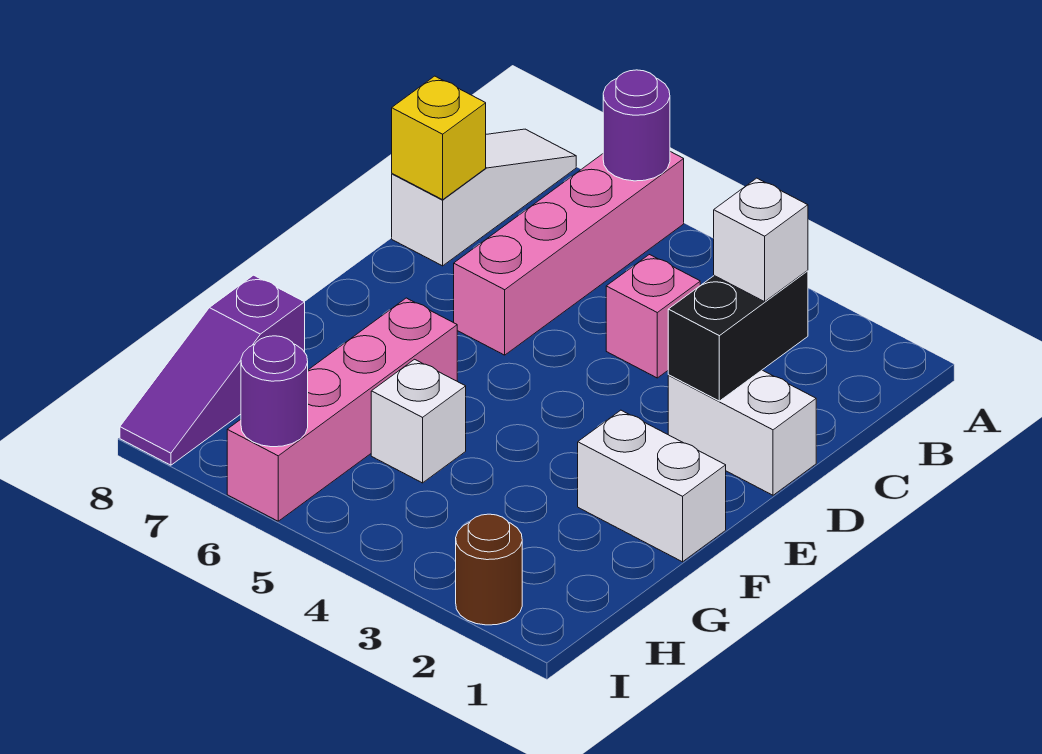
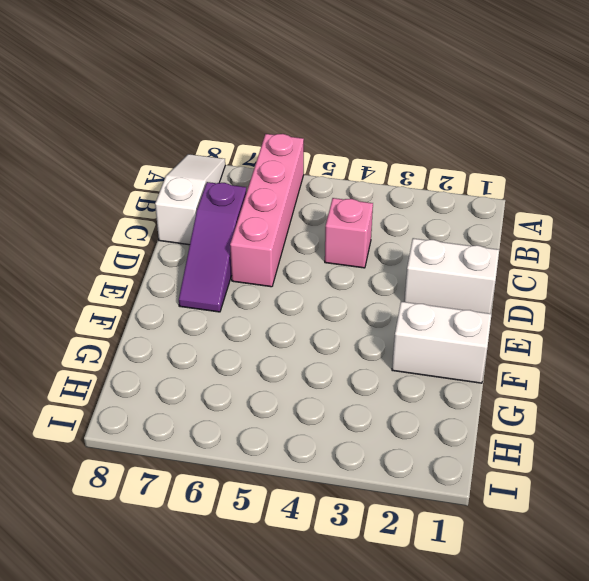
purple slope C7:E7 level 1 top C -> purple slope G8:I8 level 1 top G
none -> pink brick F6:I6 level 1
none -> white brick G5 level 1
none -> brown round brick I2 level 1

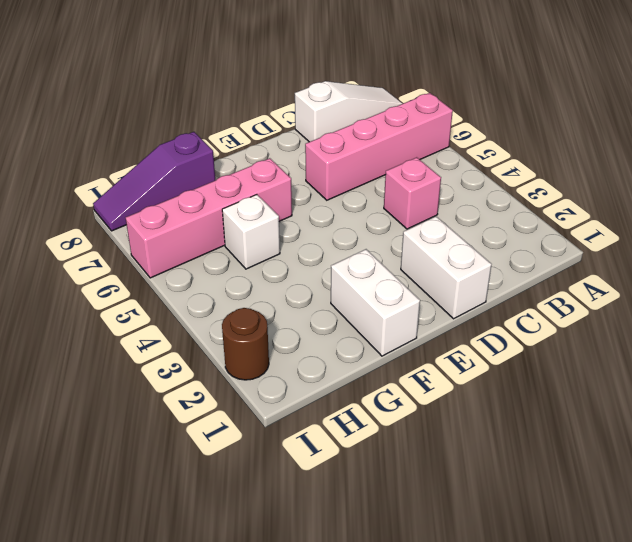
none -> purple round brick A6 level 2
none -> black brick C2:D2 level 2
none -> yellow brick C8 level 2

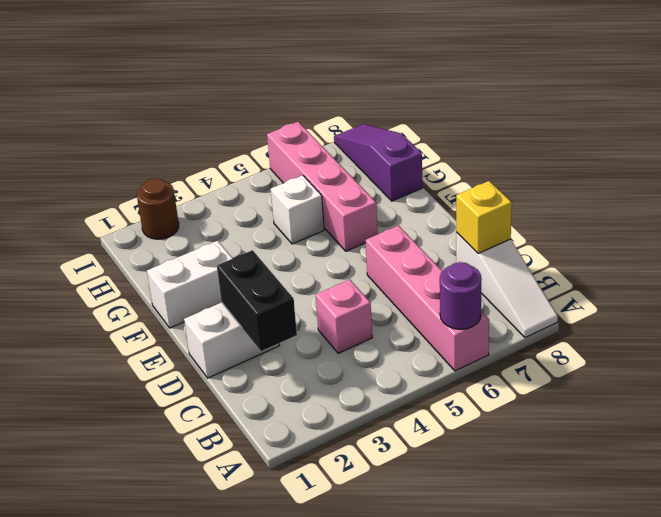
none -> purple round brick I6 level 2
none -> white brick C2 level 3

